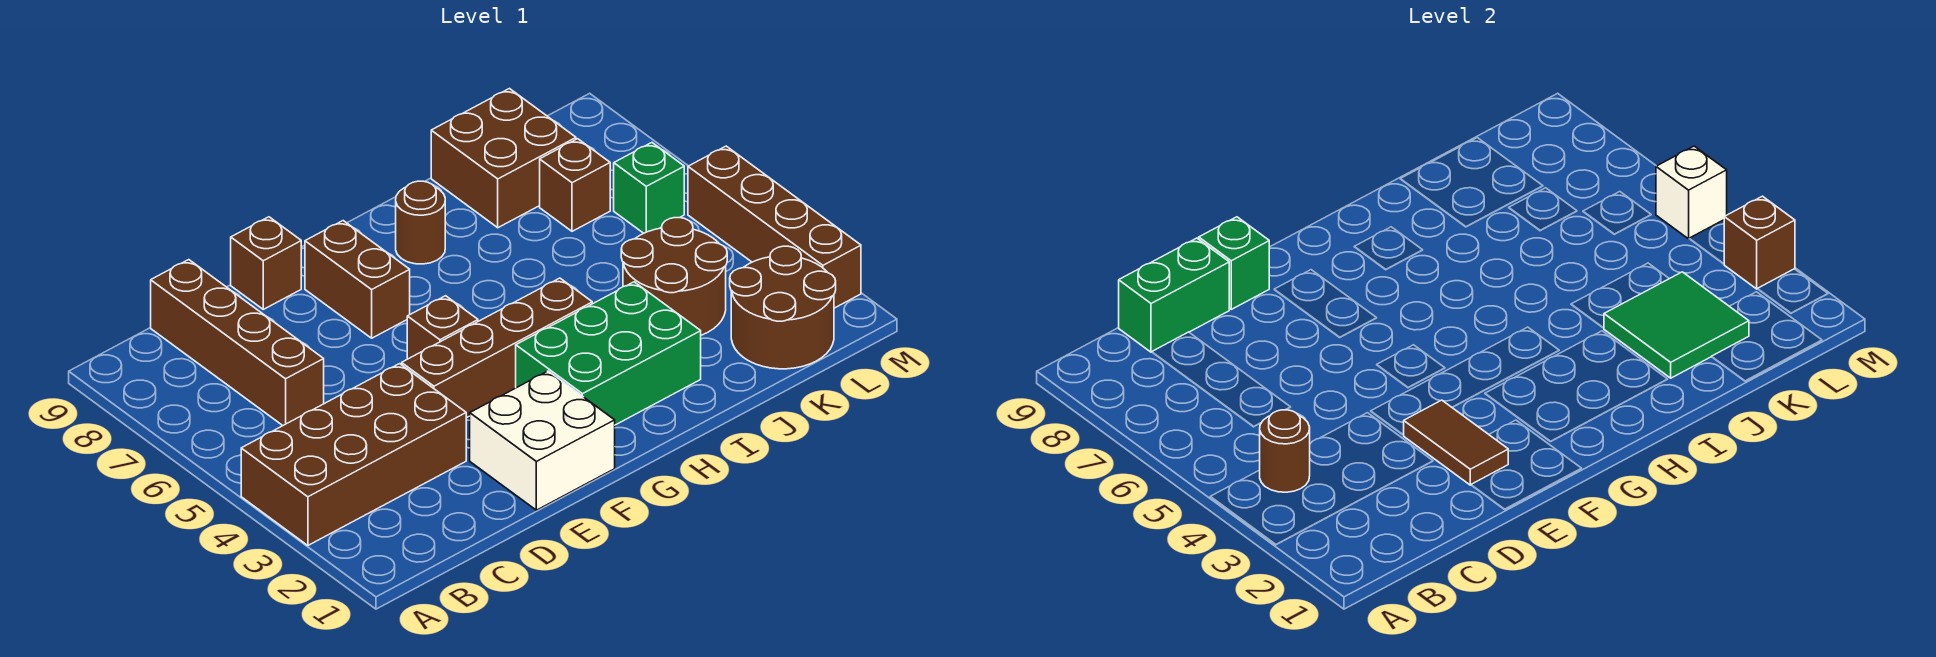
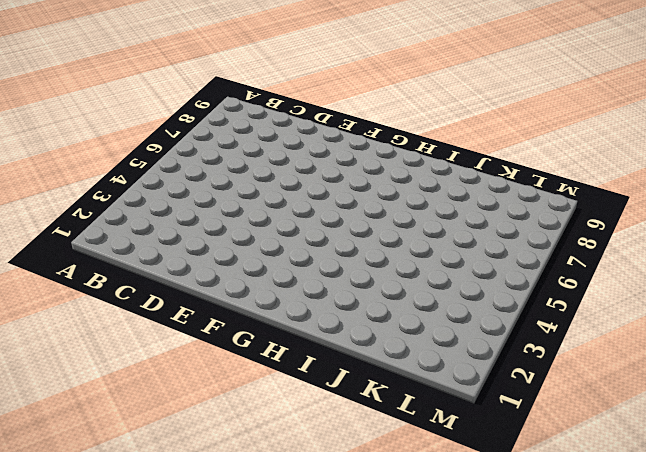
none -> brown brick A3:D4 level 1
none -> brown brick C6:C9 level 1
none -> white brick E1:F2 level 1

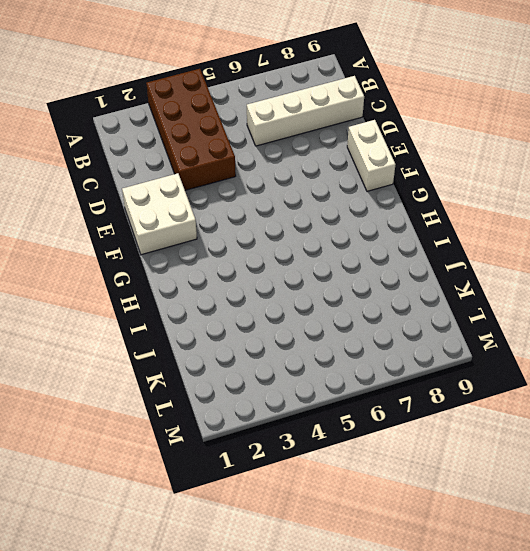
white brick C6:C9 level 1 -> brown brick C6:C9 level 1
white brick E9:F9 level 1 -> brown brick E9 level 1
none -> brown brick E4:H4 level 1
none -> brown brick F5 level 1
none -> brown brick F7:F8 level 1

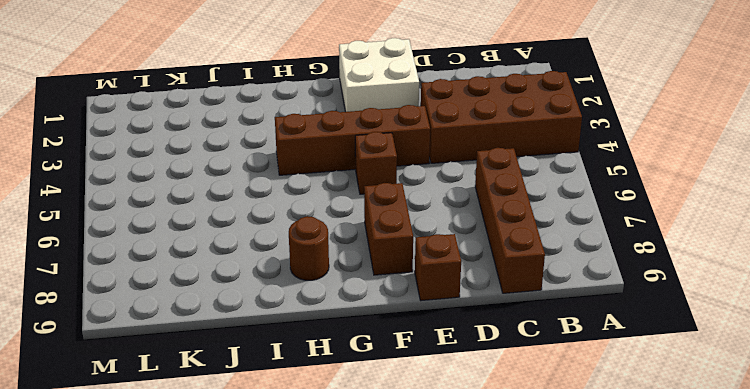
none -> green brick G2:I3 level 1
none -> brown round brick J3:K4 level 1
none -> brown brick J8:K9 level 1

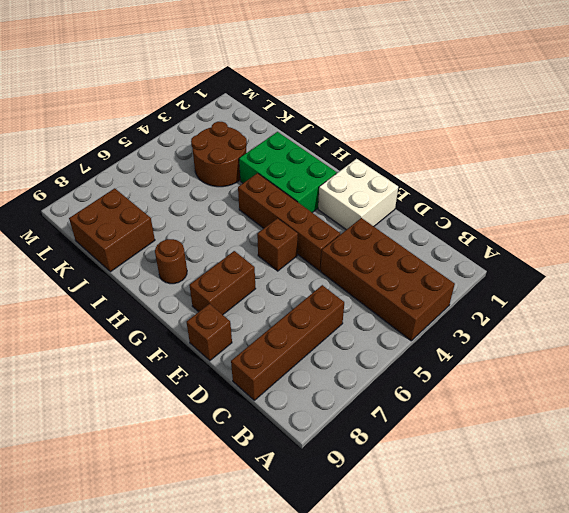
none -> brown round brick K1:L2 level 1
none -> brown brick K7 level 1
none -> green brick L6 level 1

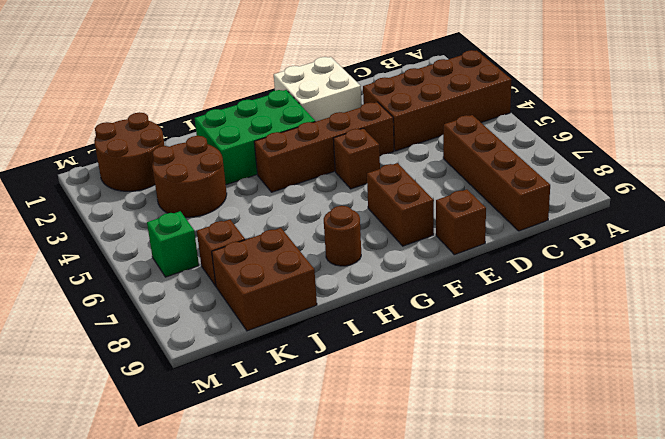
none -> brown brick M2:M5 level 1
none -> brown round brick B4 level 2
none -> green brick C9:D9 level 2

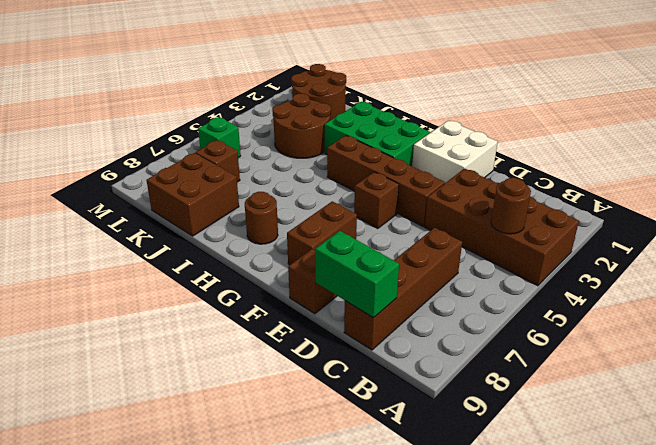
none -> brown brick M2:M5 level 1
none -> brown tile E2:E3 level 2
none -> green brick E9 level 2

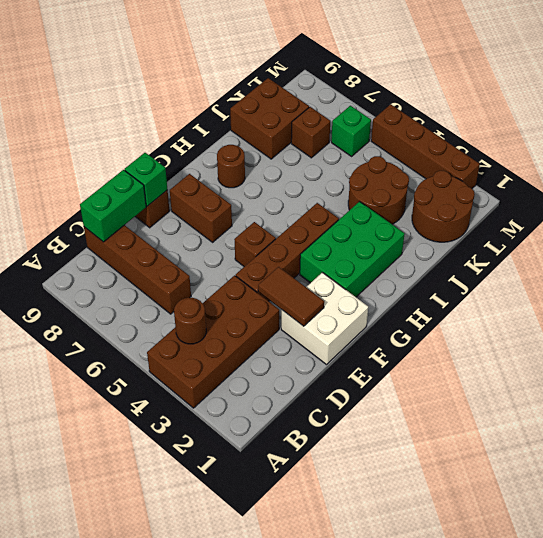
none -> green tile J2:K3 level 2
none -> brown brick M3 level 2
none -> white brick M5 level 2

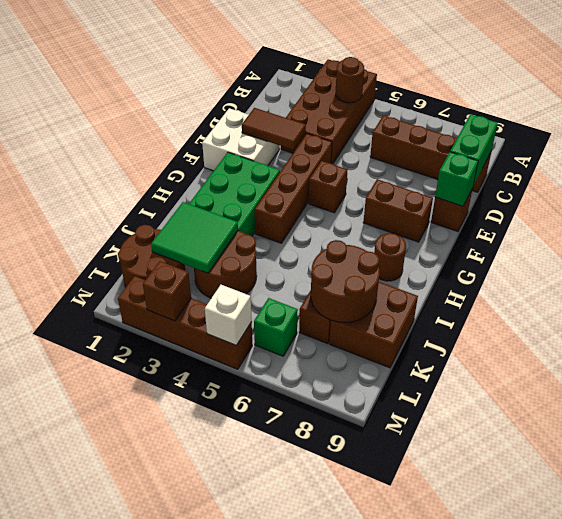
brown round brick J7:K8 level 2 -> none

